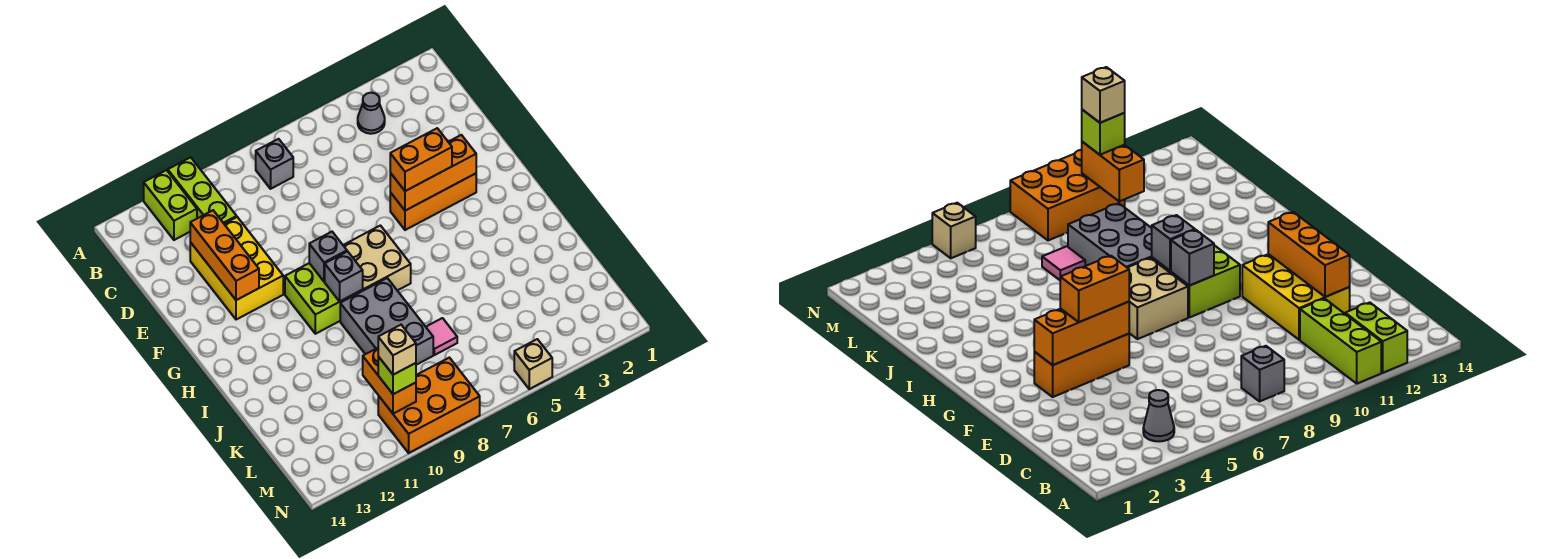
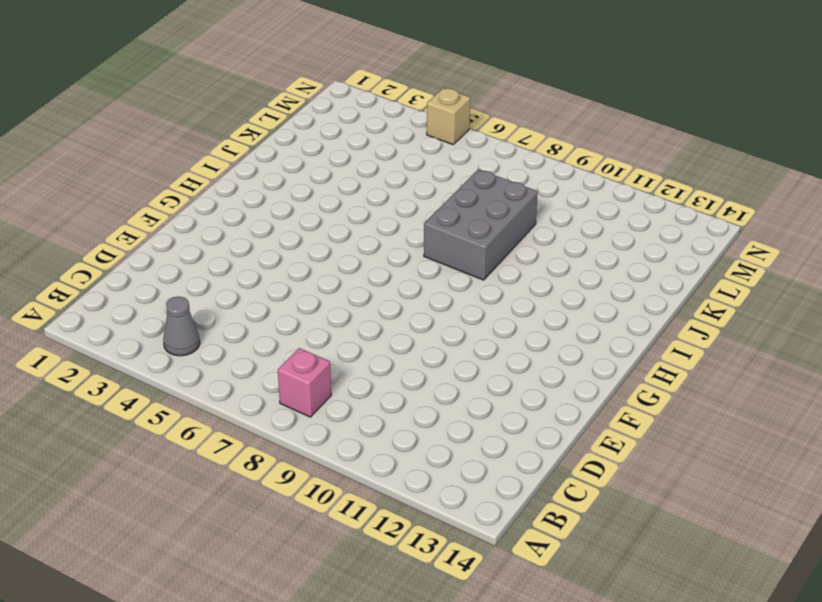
pink brick B8 level 1 -> grey brick B8 level 1
none -> lime brick A11:C11 level 1
none -> lime brick A12:B12 level 1
none -> yellow brick D11:F12 level 1

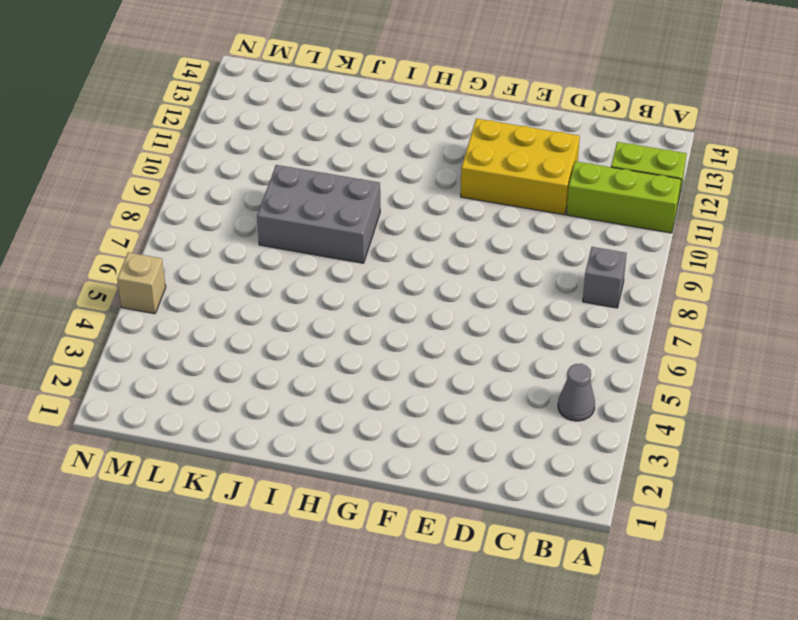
none -> orange brick F3:F5 level 1
none -> tan brick G7:H8 level 1
none -> lime brick G9:H10 level 1

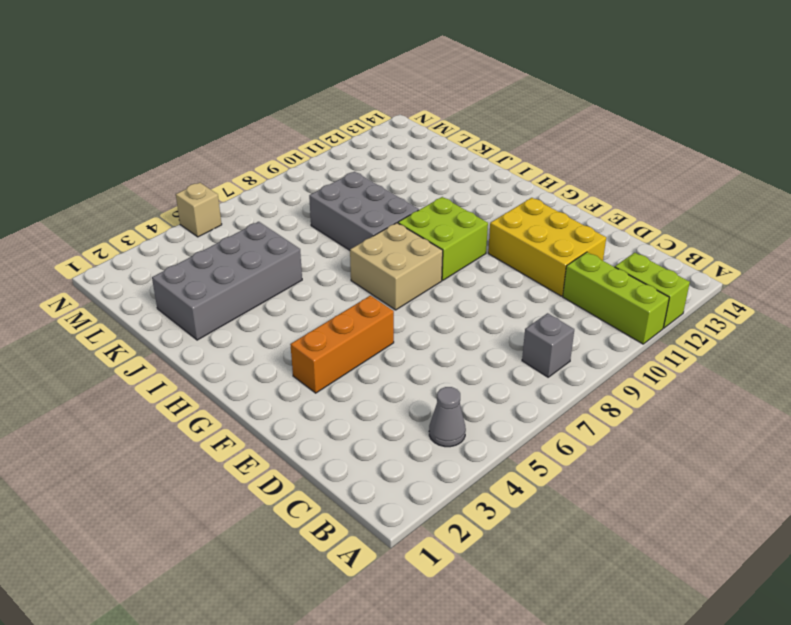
grey brick J2:K5 level 1 -> none
none -> pink tile K7 level 1
none -> orange brick M8:N10 level 1
none -> orange brick D12:F12 level 2

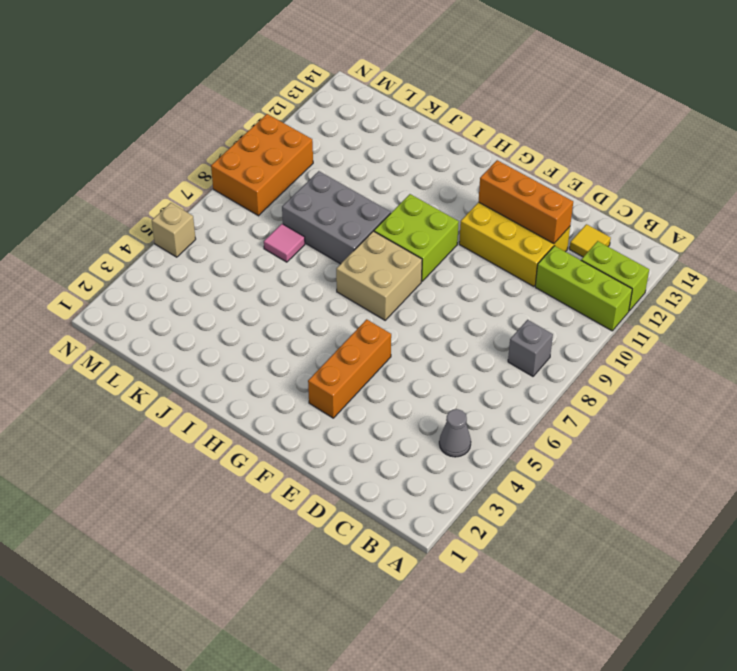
yellow tile C13 level 1 -> none
none -> orange brick F3:F5 level 2
none -> grey brick G9 level 2
none -> grey brick H9 level 2

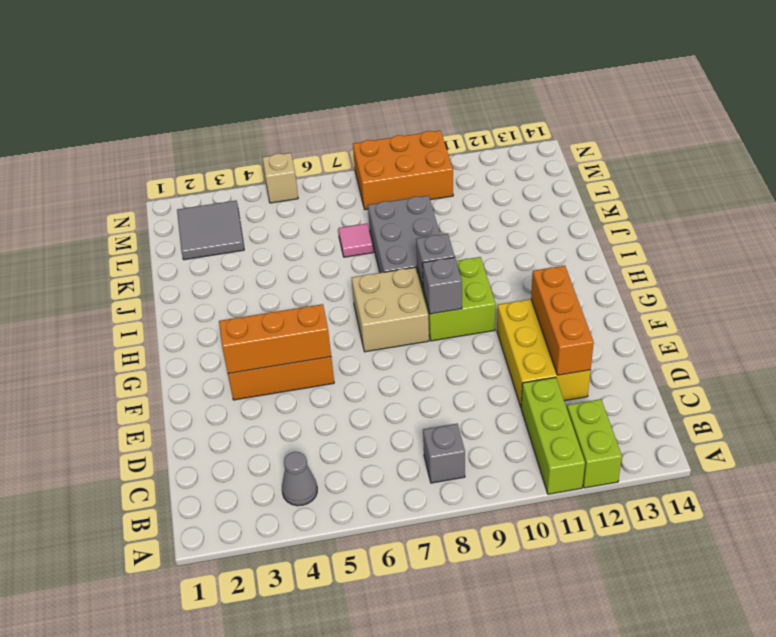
grey tile L2:M3 level 1 -> none
none -> orange brick L10:M10 level 2
none -> orange brick F4:F5 level 3
none -> lime brick M10 level 3

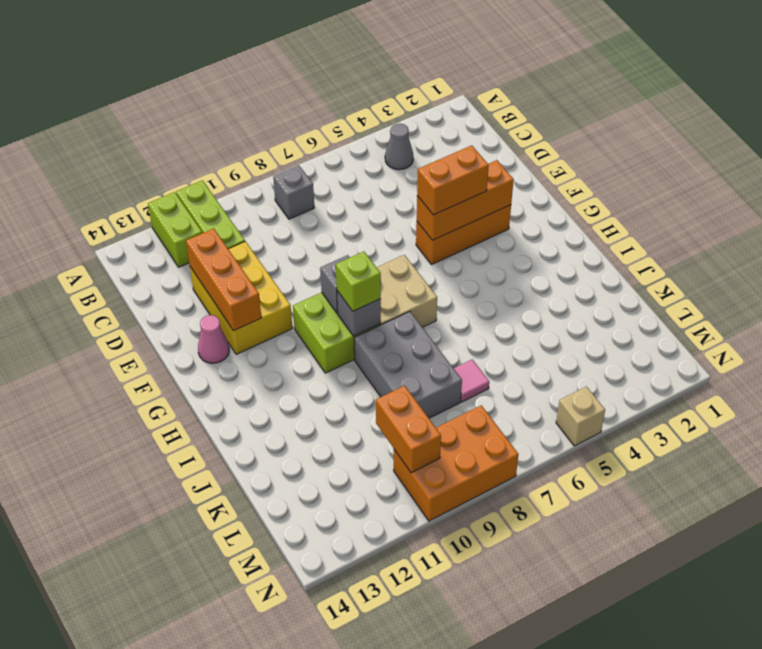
pink cone F13 level 1 -> none
lime brick H9 level 3 -> lime brick M10 level 3
none -> tan brick M10 level 4

